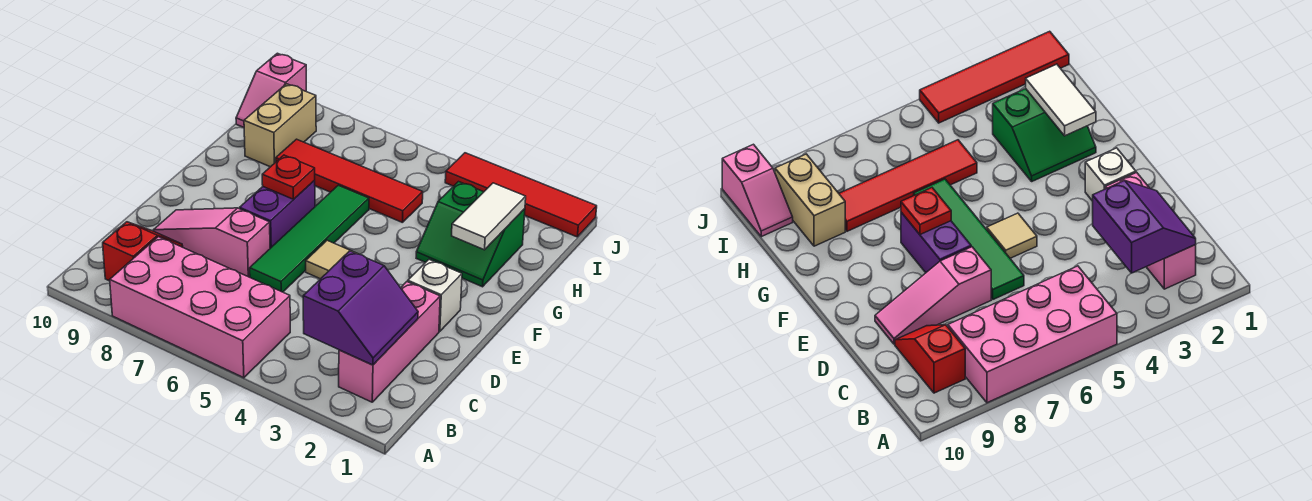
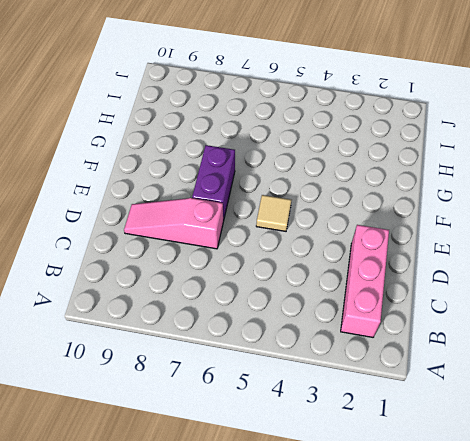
none -> pink brick A5:B8 level 1
none -> red slope B9:C9 level 1 top B
none -> green tile D6:G6 level 1

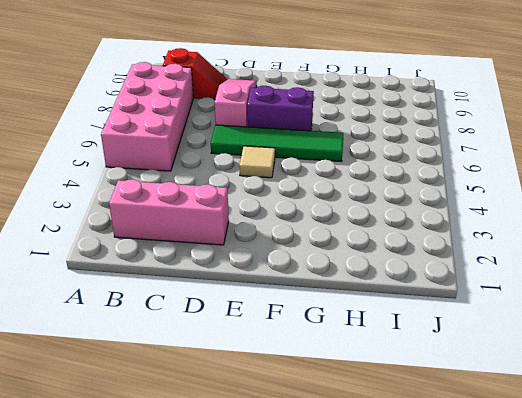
none -> white brick E2 level 1
none -> green slope G2:H3 level 1 top H
none -> red tile H5:H8 level 1

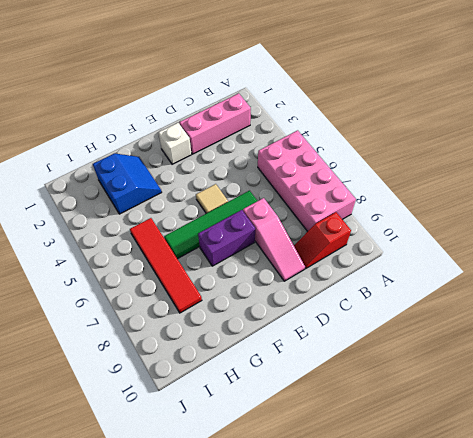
blue slope G2:H3 level 1 top H -> green slope G2:H3 level 1 top H
none -> tan brick H9:I9 level 1
none -> pink slope I10:J10 level 1 top J
none -> red tile J1:J4 level 1

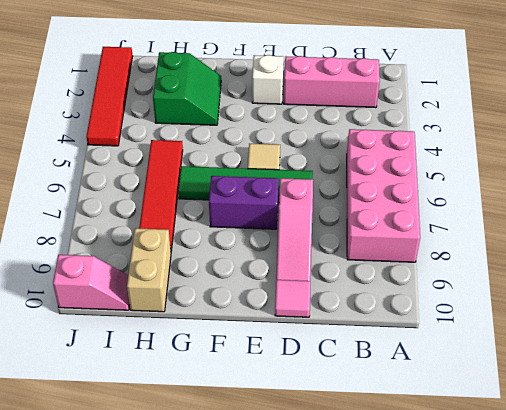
pink tile D10 level 1 -> none
tan brick H9:H10 level 1 -> tan brick H9:I9 level 1
none -> red slope B9:C9 level 1 top B
none -> purple slope B2:C3 level 2 top 3
none -> red plate F7 level 2

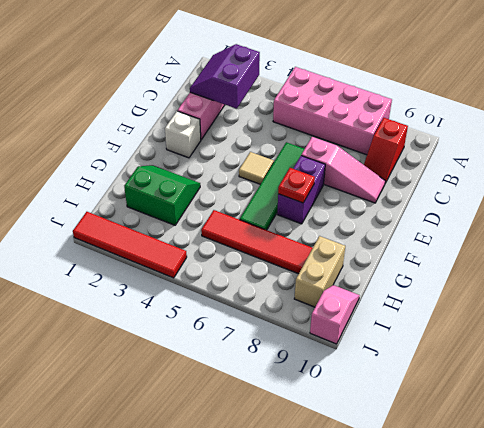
none -> white tile G2:H2 level 2

